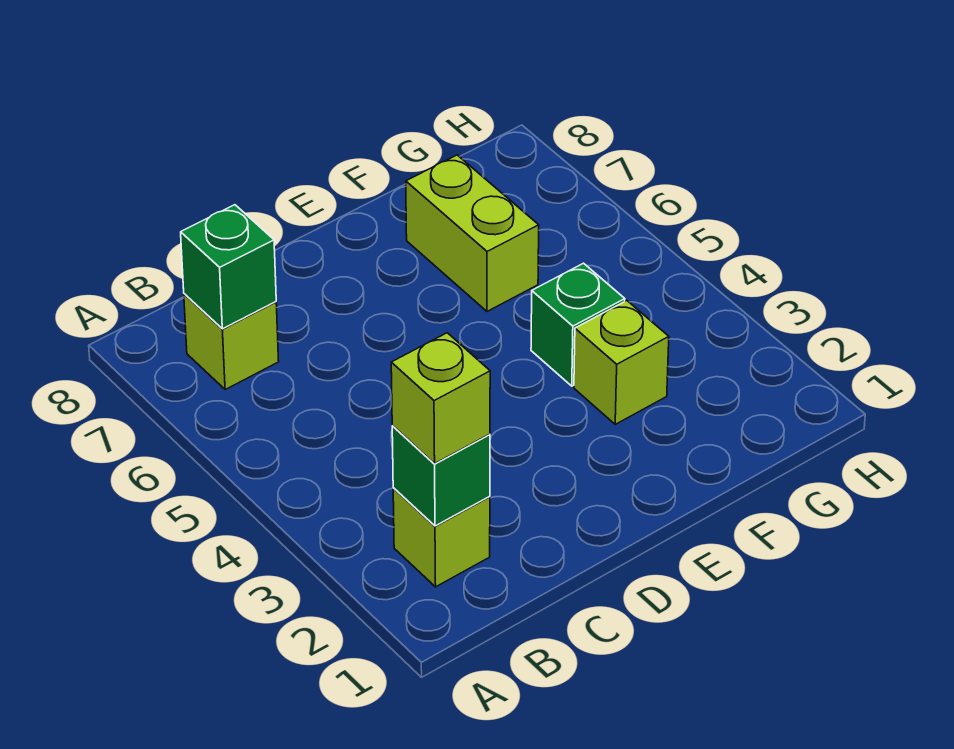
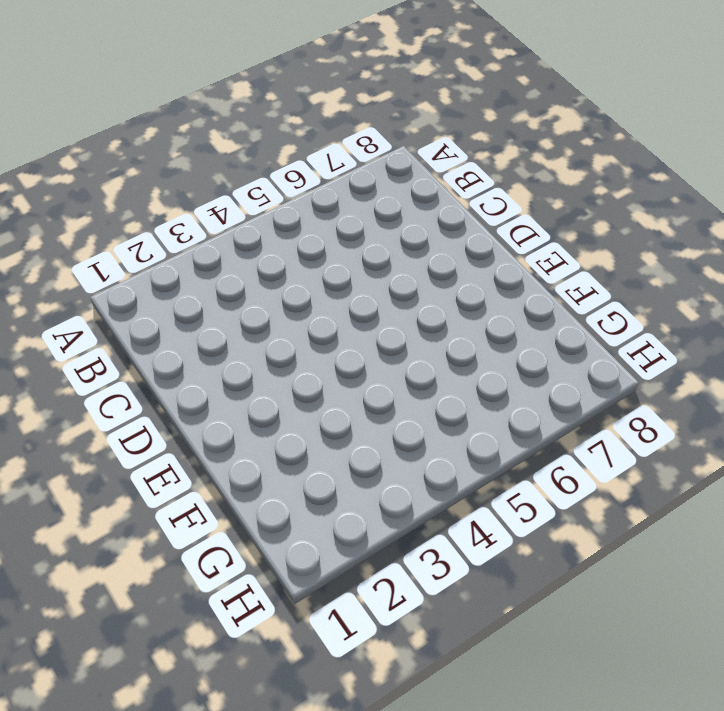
none -> lime brick B2 level 1
none -> lime brick B7 level 1

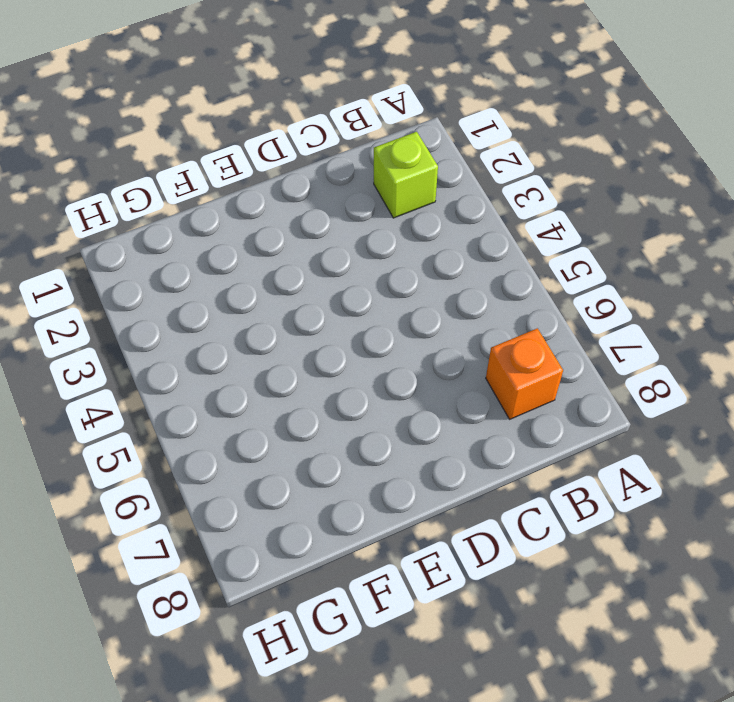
orange brick B7 level 1 -> lime brick B7 level 1
none -> lime brick F3 level 1
none -> green brick F4 level 1

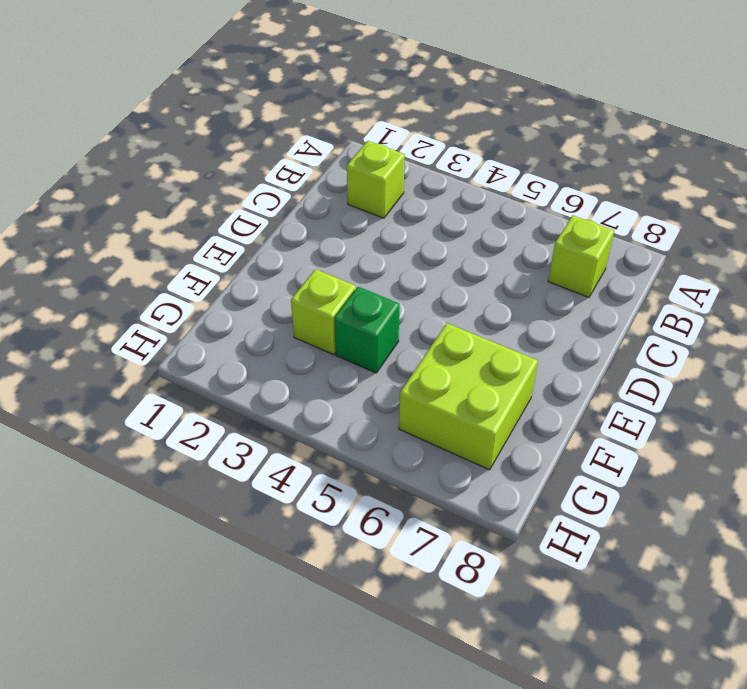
lime brick F6:G7 level 1 -> lime brick F6:F7 level 1
none -> green brick B2 level 2
none -> green brick B7 level 2

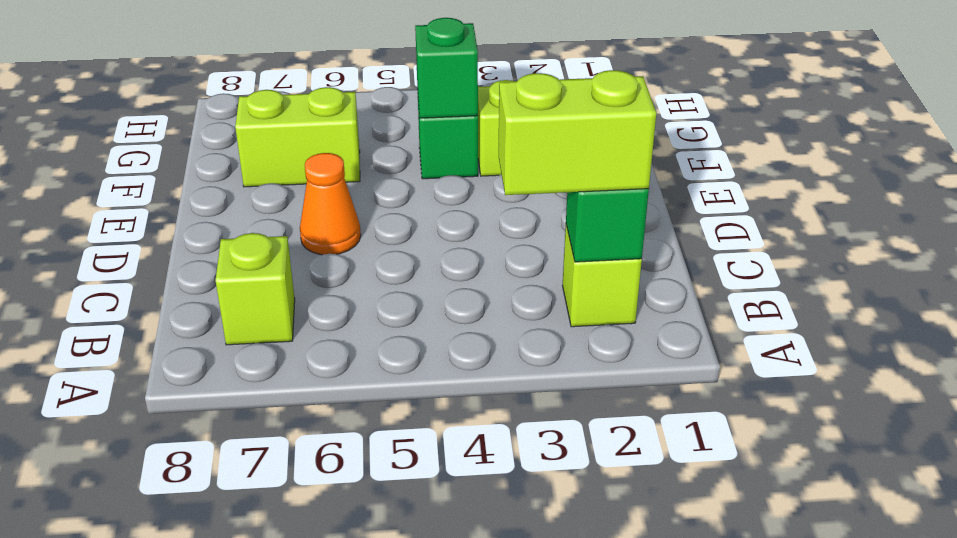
lime brick B2:B3 level 3 -> lime brick B2 level 3
orange cone D6 level 1 -> none
green brick F4 level 2 -> green brick B7 level 2

